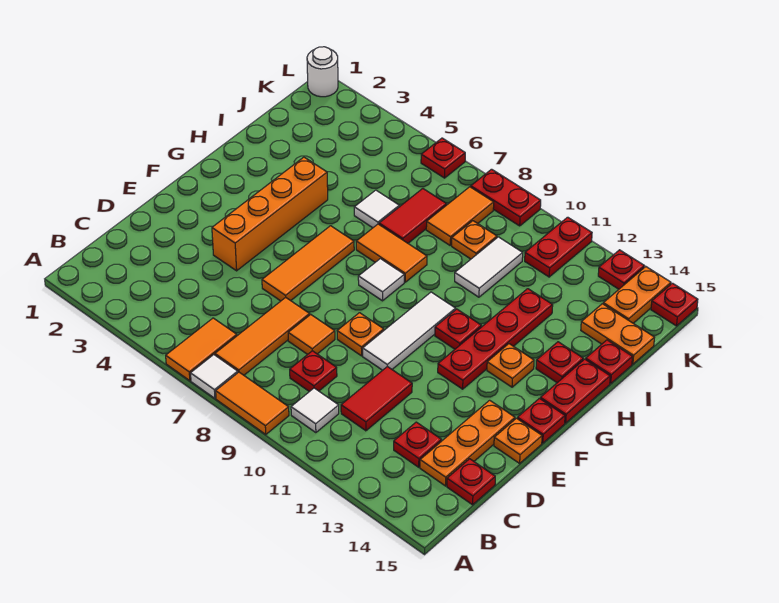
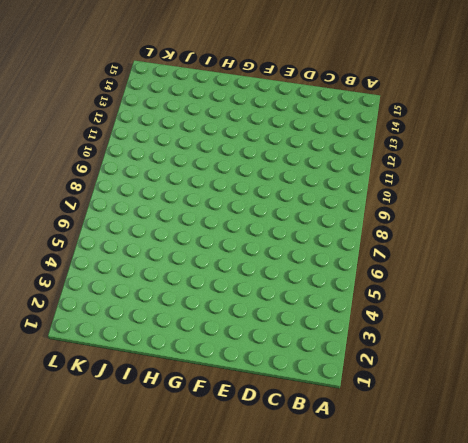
none -> orange tile A6:B6 level 1
none -> white tile A7 level 1
none -> orange tile A8:A9 level 1
none -> orange tile B7:D7 level 1

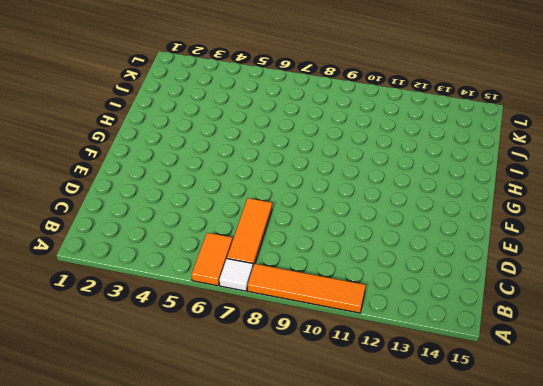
orange tile A8:A11 level 1 -> orange tile A8:A9 level 1
none -> white tile B10 level 1
none -> red plate C9 level 1
none -> red tile C11:D11 level 1
none -> red plate C13 level 1

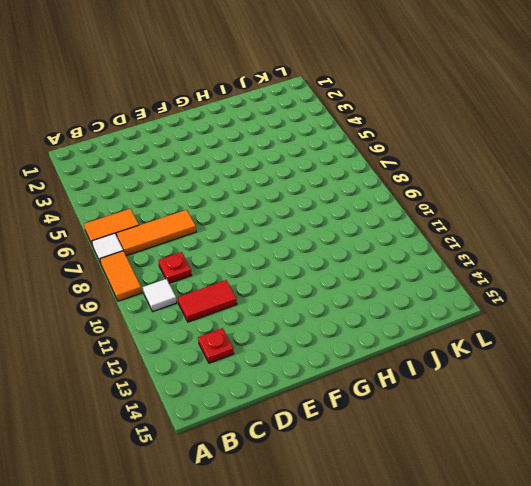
none -> orange plate C14:E14 level 1
none -> red plate C15 level 1
none -> orange tile D8 level 1
none -> orange brick E4:H4 level 1

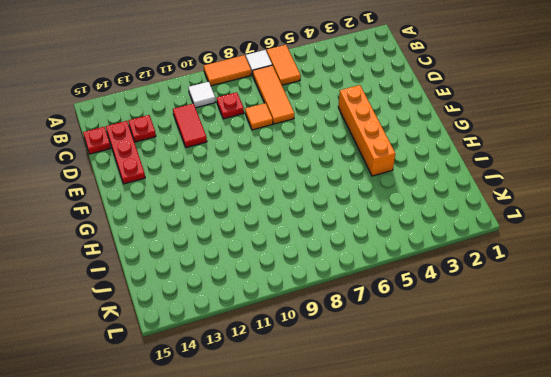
red plate C14:E14 level 1 -> orange plate C14:E14 level 1
none -> orange tile E6:G6 level 1
none -> orange plate E9 level 1
none -> white tile E10:G10 level 1
none -> orange plate E15 level 1

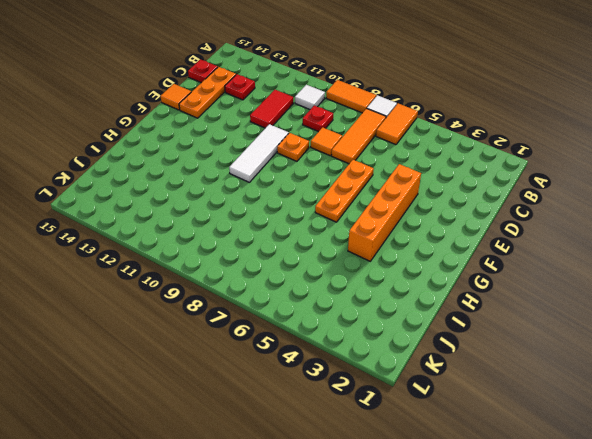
orange plate E6:G6 level 1 -> orange tile E6:G6 level 1
orange tile E15 level 1 -> orange plate E15 level 1
none -> red plate F12:I12 level 1
none -> red plate F15 level 1
none -> white tile G8 level 1
none -> red plate G11 level 1

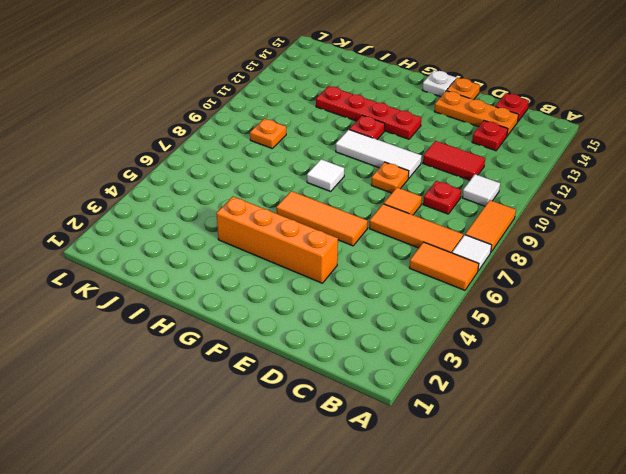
white plate F15 level 1 -> red plate F15 level 1
none -> orange plate G13 level 1
none -> red plate G15:H15 level 1
none -> orange tile H7:H8 level 1
none -> red plate H14 level 1

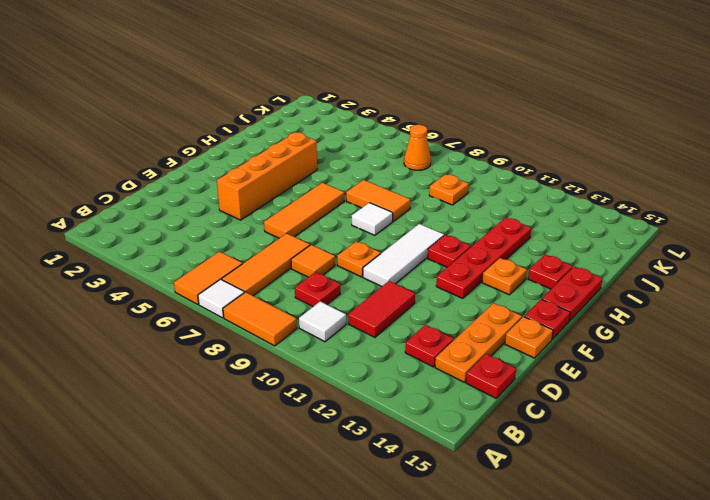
orange cone K7 level 1 -> none
none -> white tile I6 level 1
none -> red tile I7:J7 level 1
none -> white tile I10:J10 level 1
none -> red plate I15 level 1

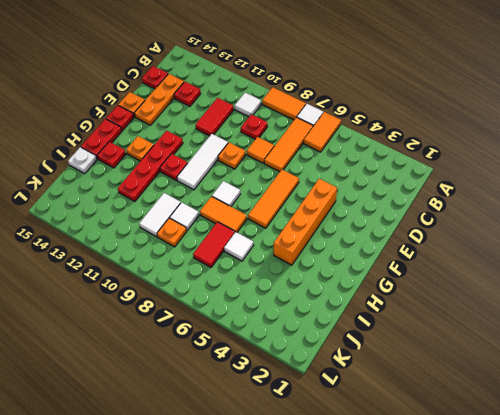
white tile I9 level 1 -> none
white plate I15 level 1 -> red plate I15 level 1
none -> orange tile J8:K8 level 1
none -> orange plate J14:J15 level 1
none -> red plate K11:L11 level 1
none -> orange plate K14:L14 level 1

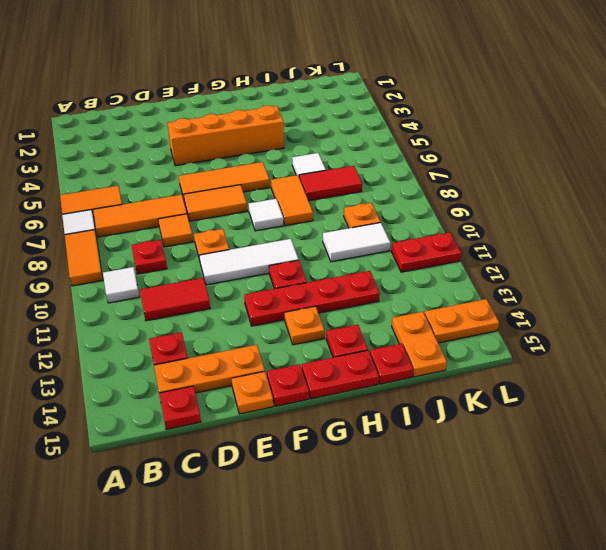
orange tile E7:F7 level 1 -> orange tile J8:K8 level 1
none -> white round brick L1 level 1
none -> red plate L6 level 1
none -> red plate L8:L9 level 1
none -> red plate L13 level 1

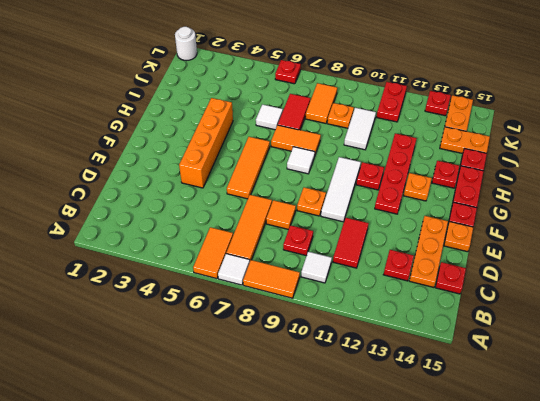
none -> red plate L8:L9 level 1
none -> red plate L15 level 1

